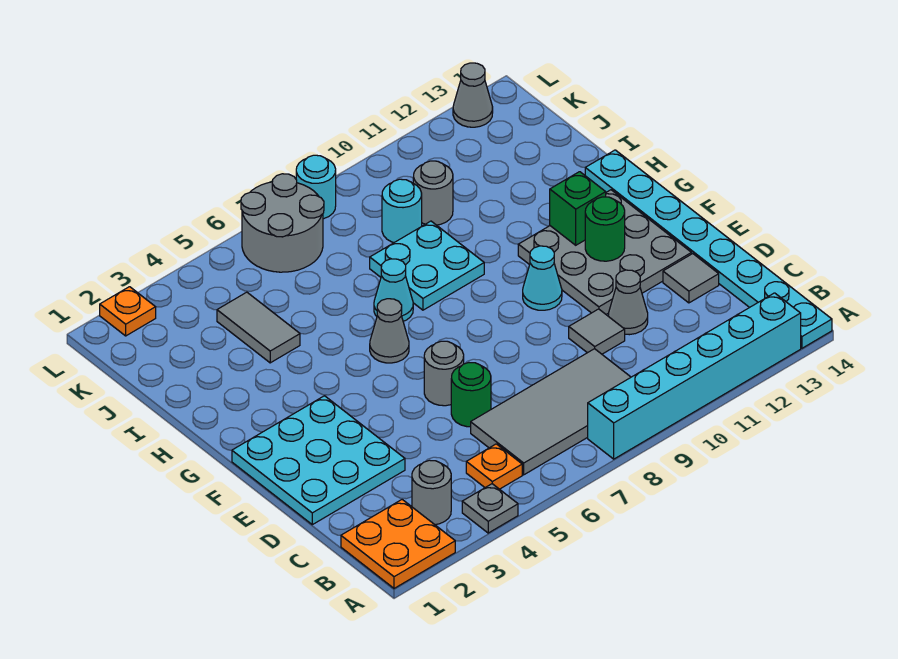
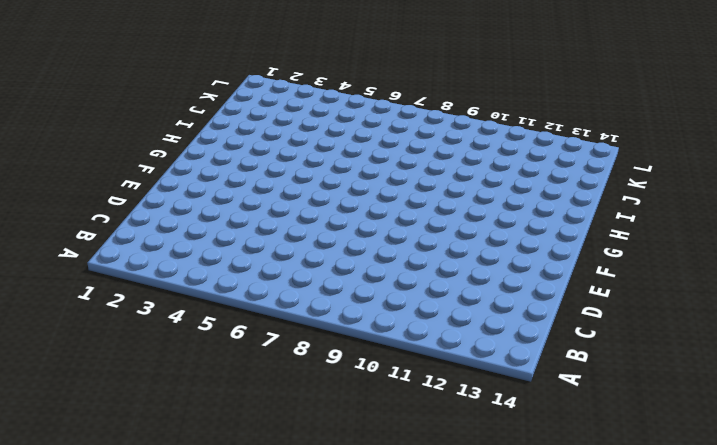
none -> orange plate A1:B2 level 1
none -> grey plate A4 level 1
none -> cyan brick A8:A13 level 1

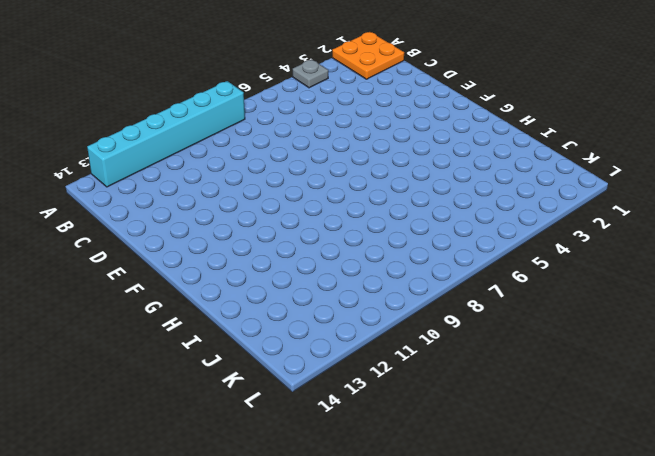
none -> cyan plate A14:H14 level 1
none -> grey round brick B3 level 1
none -> orange plate B5 level 1

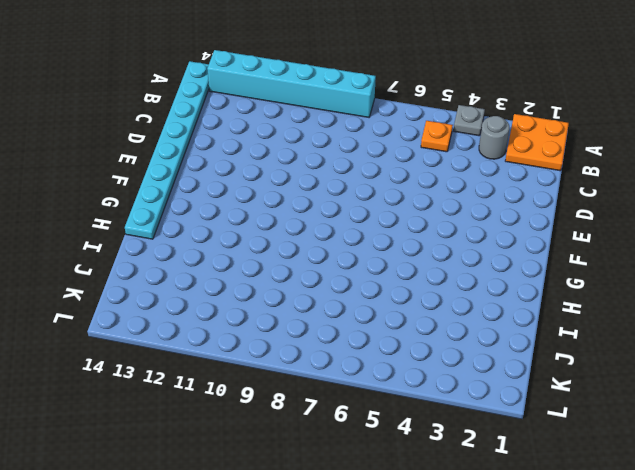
none -> grey tile B6:C9 level 1
none -> cyan plate D1:F3 level 1
none -> green round brick D6 level 1

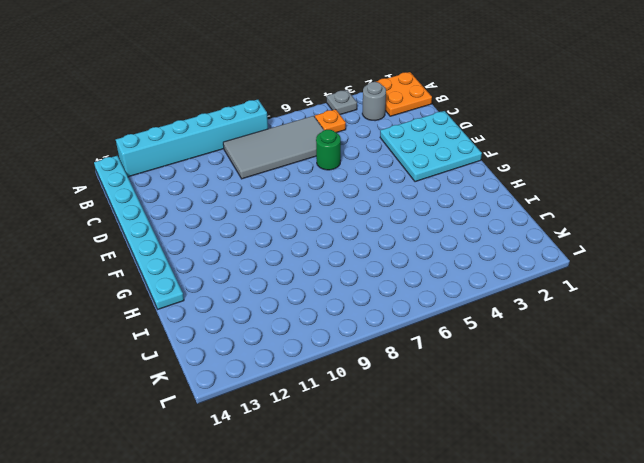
none -> grey tile D10 level 1
none -> grey cone D11 level 1
none -> grey tile D13 level 1

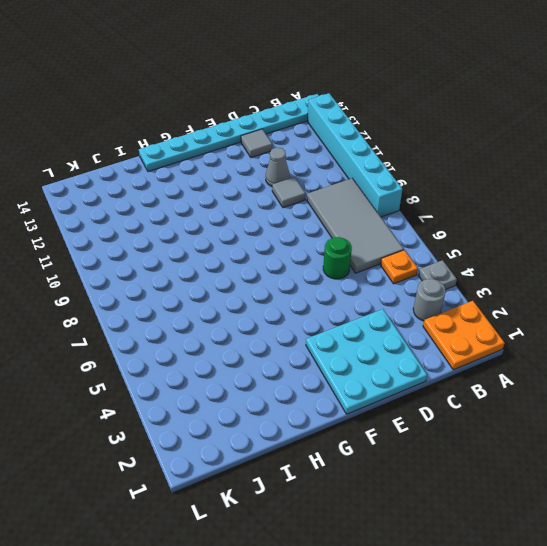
none -> grey round brick E6 level 1
none -> grey plate E11:G13 level 1
none -> cyan cone F10 level 1

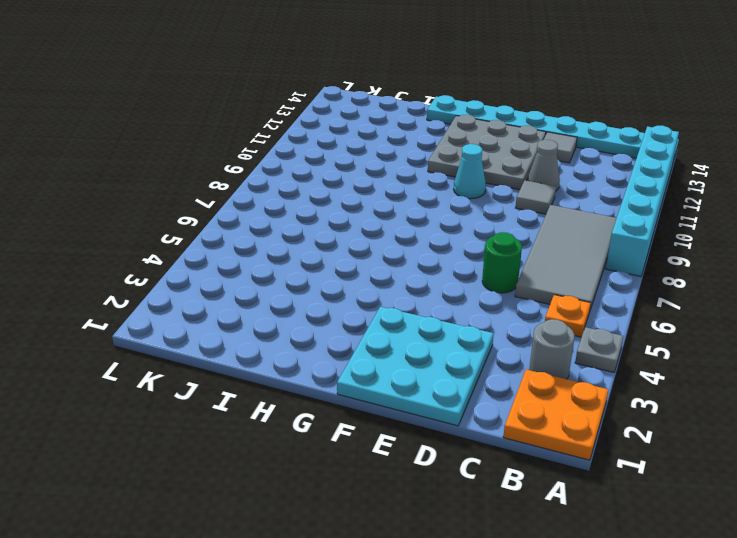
none -> grey round brick E6 level 1
none -> grey cone G6 level 1
none -> cyan cone H7 level 1

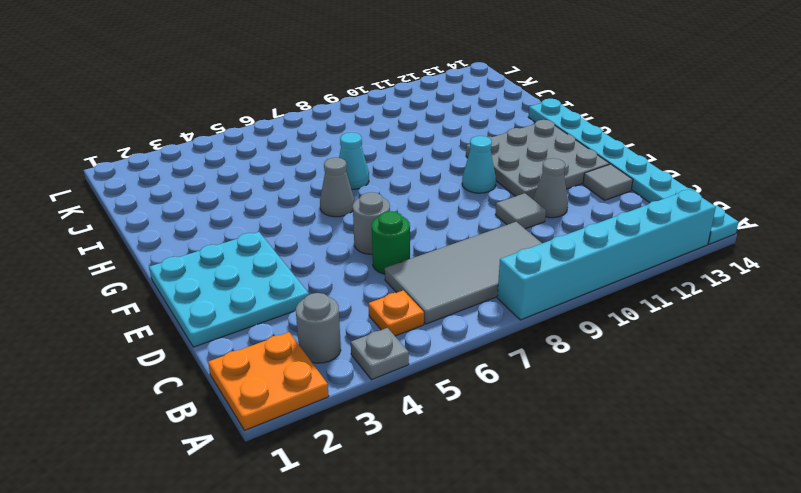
none -> cyan plate H8:I9 level 1
none -> grey tile I4:J4 level 1
none -> cyan round brick J9 level 1

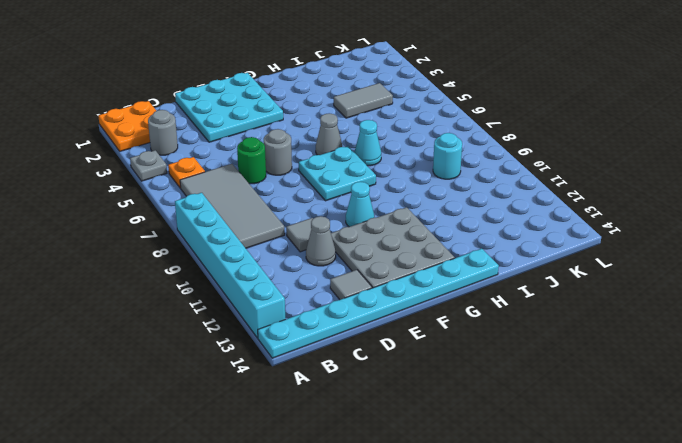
cyan plate F7:G8 level 1 -> cyan plate H8:I9 level 1
none -> grey round brick J10 level 1
none -> grey round brick K6:L7 level 1
none -> orange plate L2 level 1

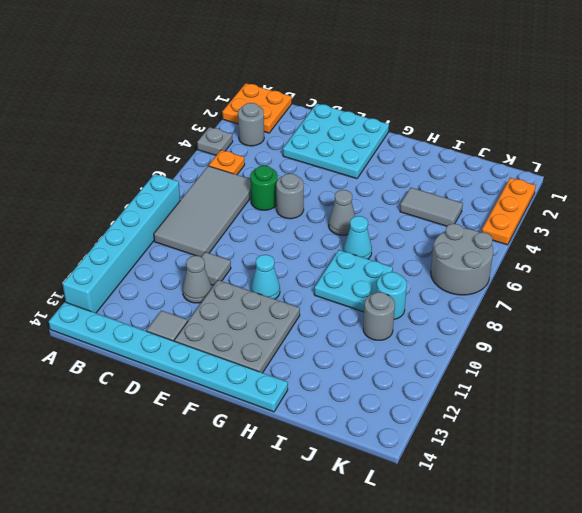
orange plate L2:L4 level 1 -> orange plate L2 level 1
none -> cyan round brick L8 level 1
none -> grey cone L13 level 1
none -> green round brick F12 level 2

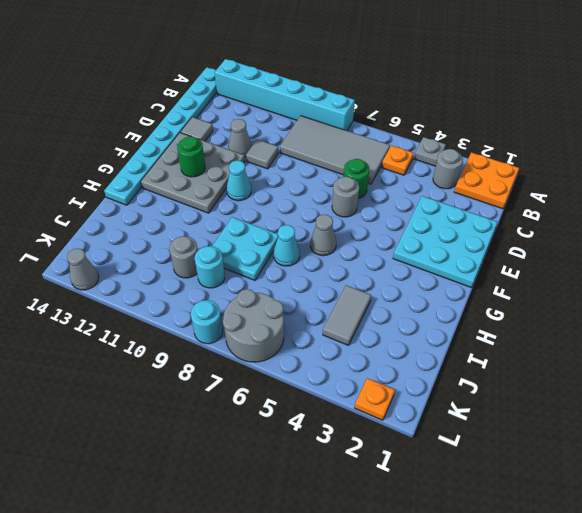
none -> green brick G12 level 2

